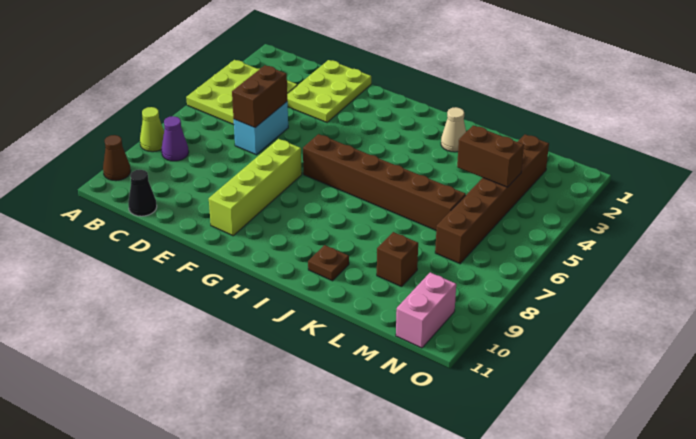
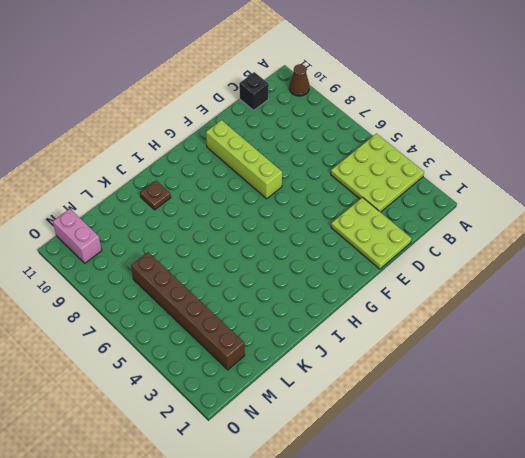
black brick C11 level 1 -> black cone C11 level 1
none -> lime cone A8 level 1
none -> purple cone B8 level 1
none -> cyan brick D5:D6 level 1

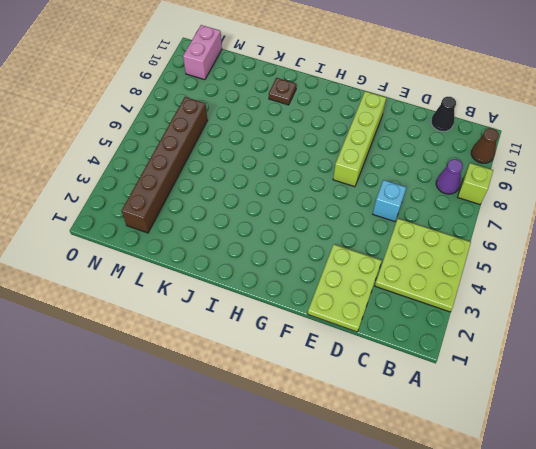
lime brick A8 level 1 -> lime cone A8 level 1
cyan brick D6 level 1 -> cyan brick D5:D6 level 1
none -> brown brick G6:L6 level 1
none -> tan cone J2 level 1
none -> brown brick L9 level 1

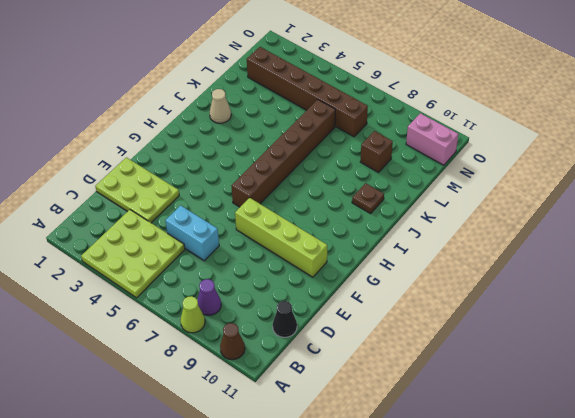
none -> brown brick D5:D6 level 2
none -> brown brick L4:M4 level 2

